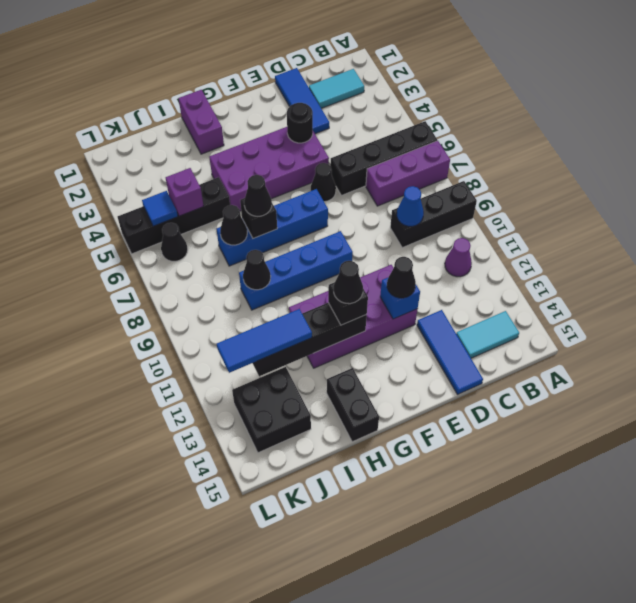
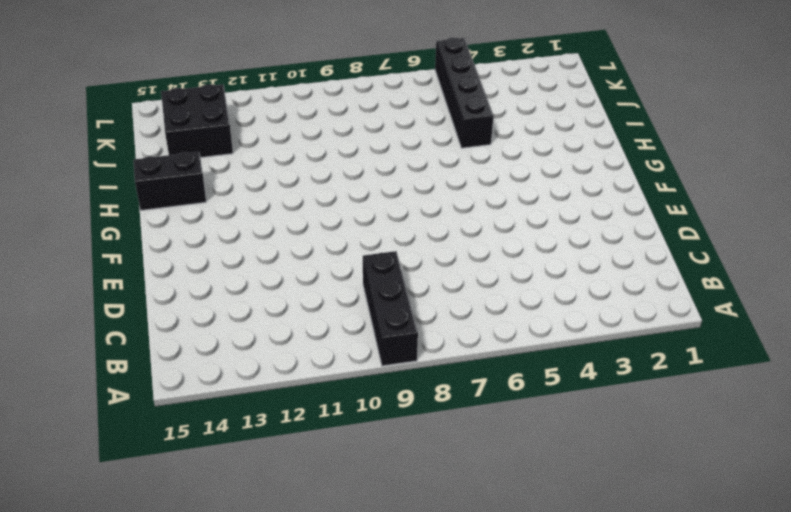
none -> black brick A6:D6 level 1
none -> purple brick A7:C7 level 1
none -> cyan tile B2:C2 level 1
none -> purple cone B11 level 1

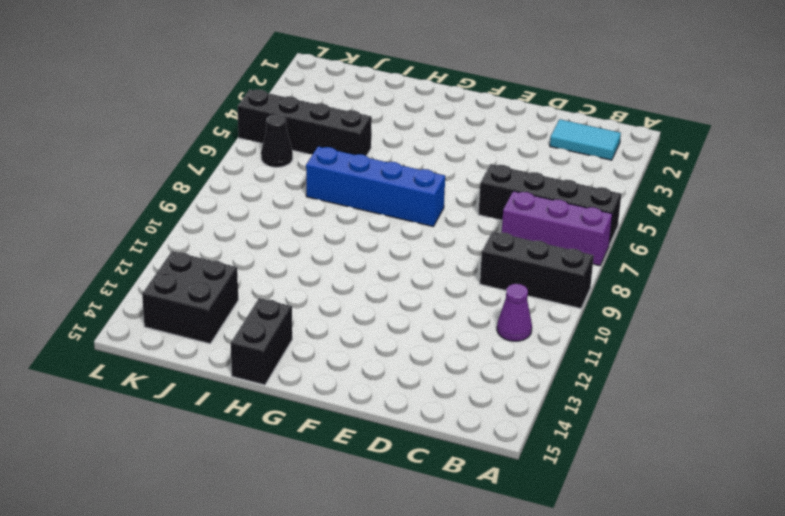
none -> cyan tile B14:C14 level 1
none -> blue tile D1:D3 level 1
none -> blue tile D13:D15 level 1
none -> purple brick E4:H5 level 1

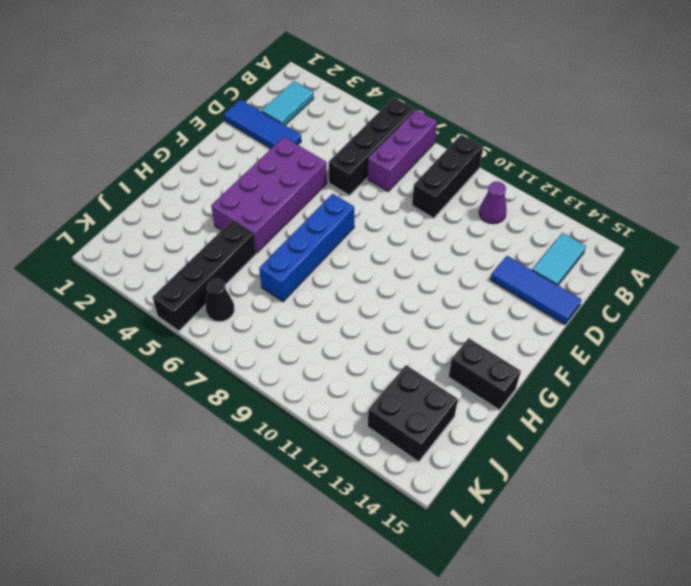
none -> black cone E6 level 1
none -> purple brick E11:H12 level 1
none -> blue brick F9:I9 level 1
none -> purple brick H1:H2 level 1

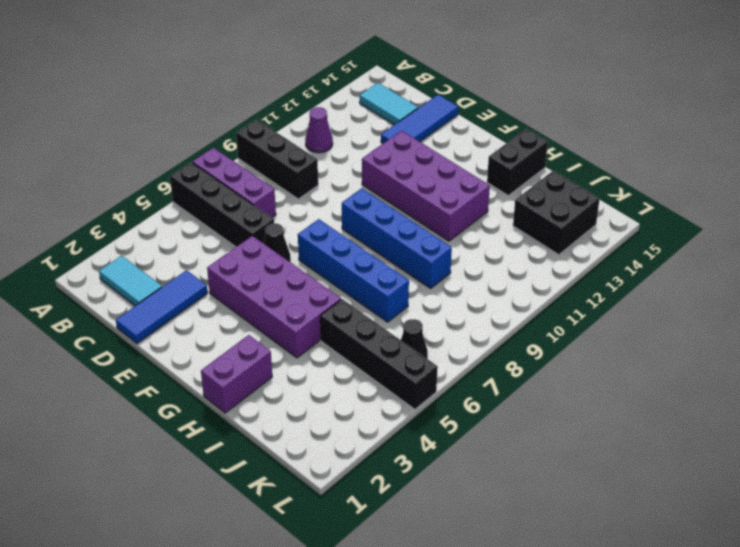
none -> blue cone C9 level 2
none -> black round brick E4 level 2
none -> blue brick E12 level 2
none -> black brick G12:J12 level 2

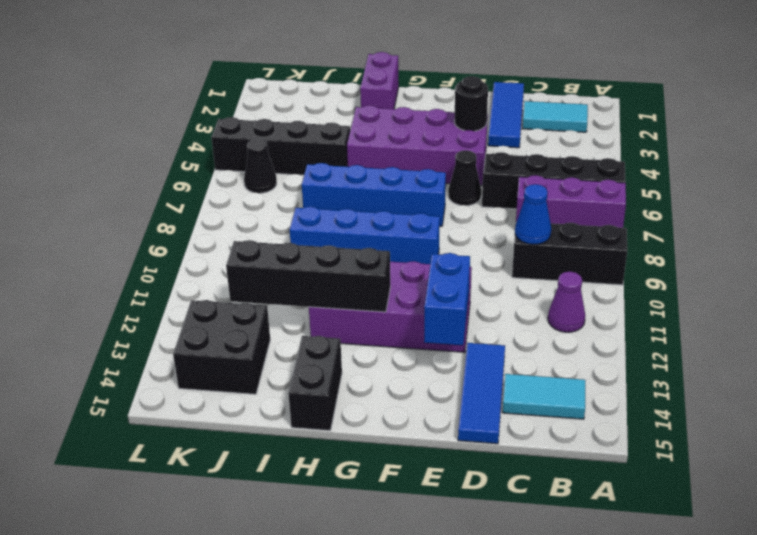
blue brick E12:E13 level 2 -> blue brick E12 level 2
none -> black brick H7 level 2
none -> black cone I7 level 2
none -> black cone I9 level 2
none -> purple brick J5 level 2

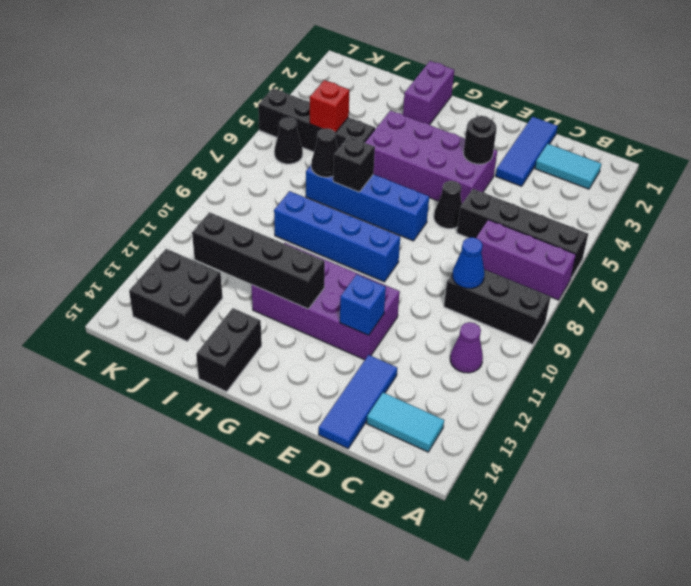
red brick J5 level 2 -> purple brick J5 level 2
none -> black cone I9 level 2
none -> blue tile K5 level 2
none -> black cone E12 level 3
none -> black brick G12 level 3

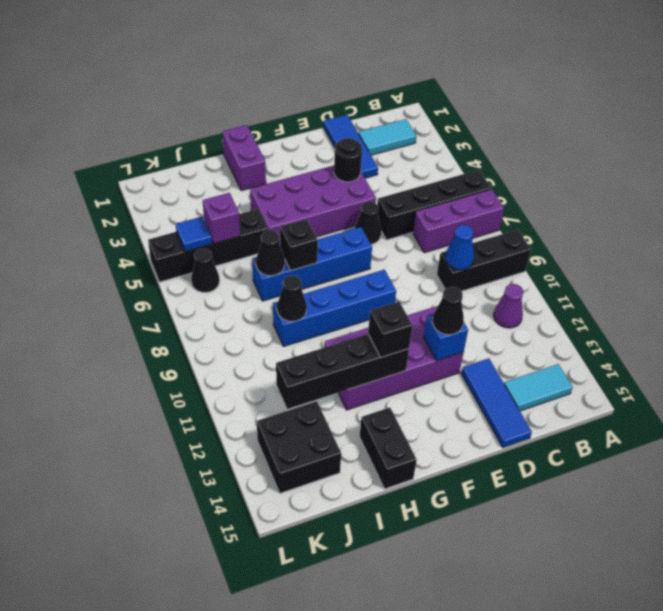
none -> black cone H7 level 3
none -> blue tile I12:K12 level 3
none -> black cone G12 level 4

